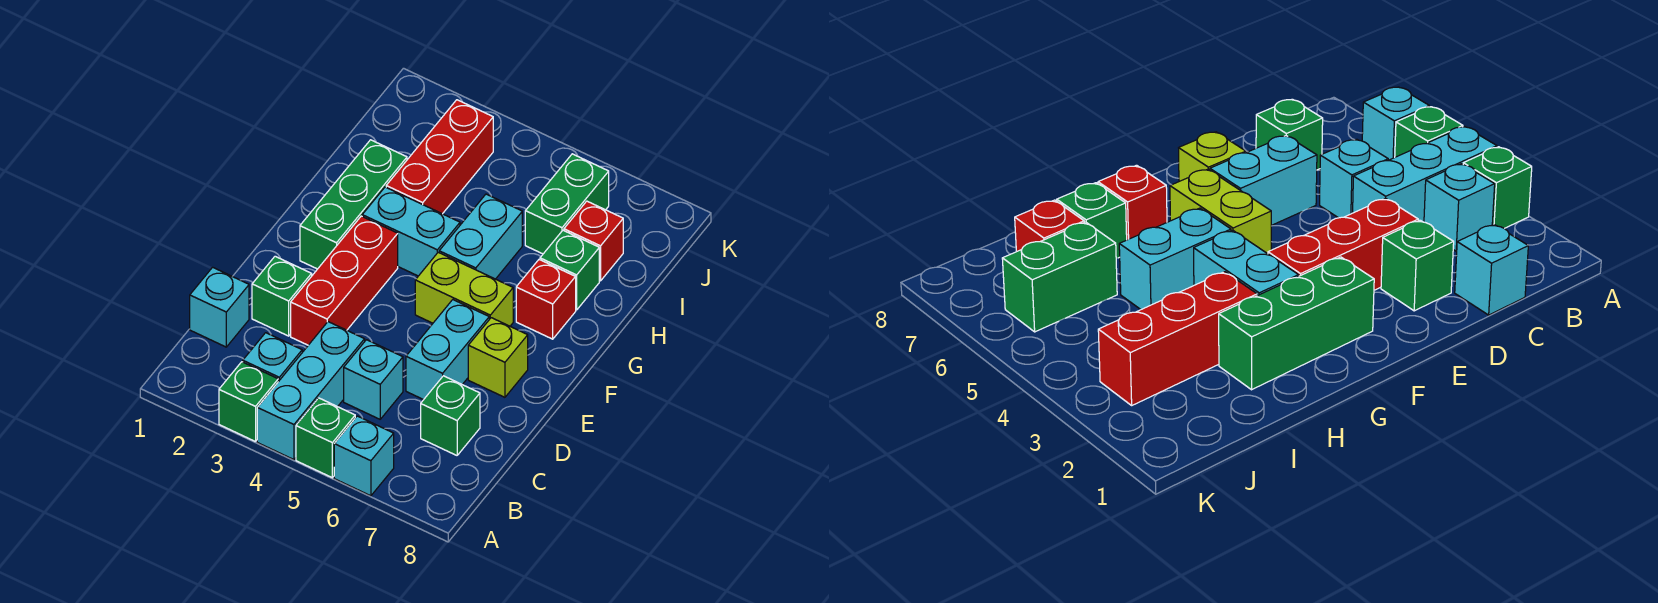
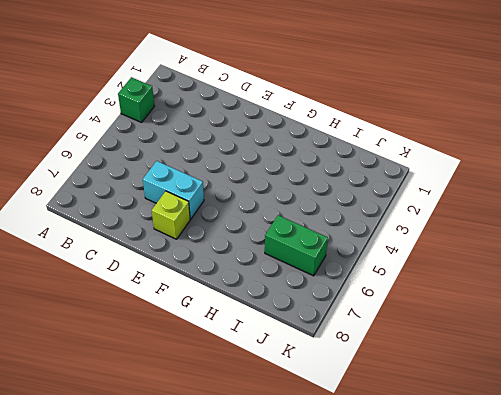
none -> cyan brick A4:C4 level 1
none -> green brick A5 level 1
none -> cyan brick A6 level 1

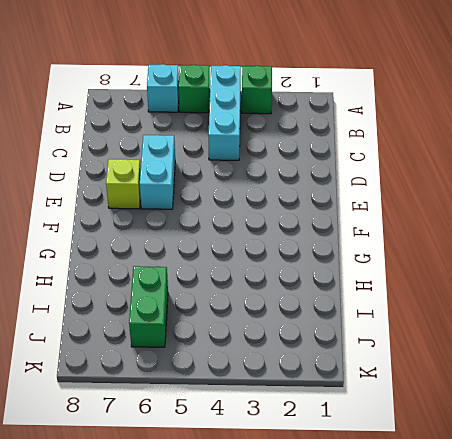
none -> cyan brick B3 level 1
none -> cyan brick C1 level 1
none -> cyan brick C5 level 1

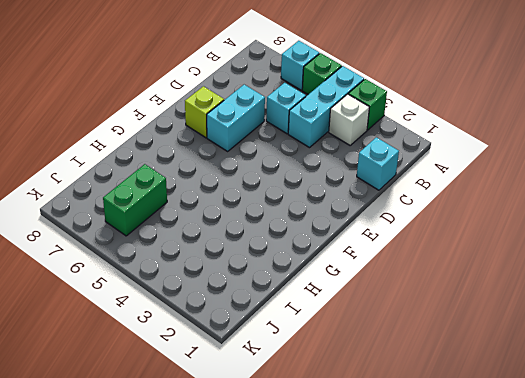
white brick B3 level 1 -> cyan brick B3 level 1
none -> green brick C7 level 1
none -> green brick D2 level 1
none -> red brick D3:F3 level 1

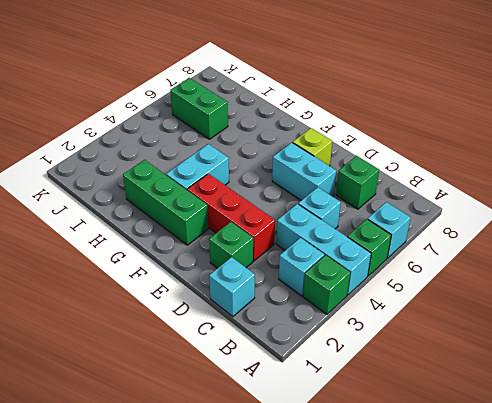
none -> lime brick F5:F6 level 1
none -> cyan brick G5:H5 level 1
none -> red brick G7 level 1

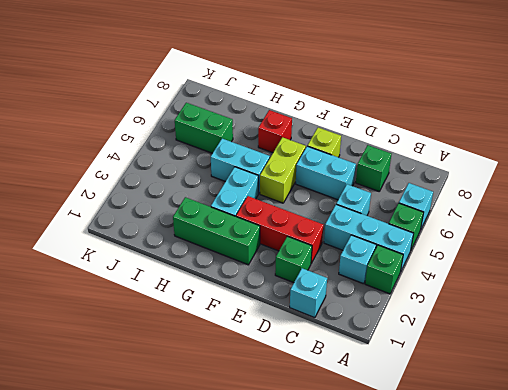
none -> red brick H3:J3 level 1
none -> green brick H7 level 1
none -> red brick I7 level 1

